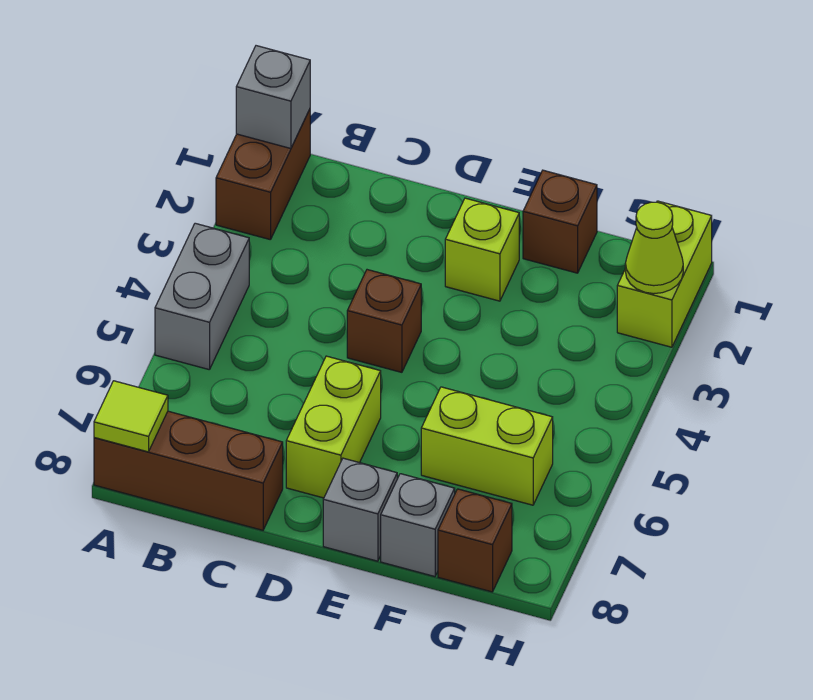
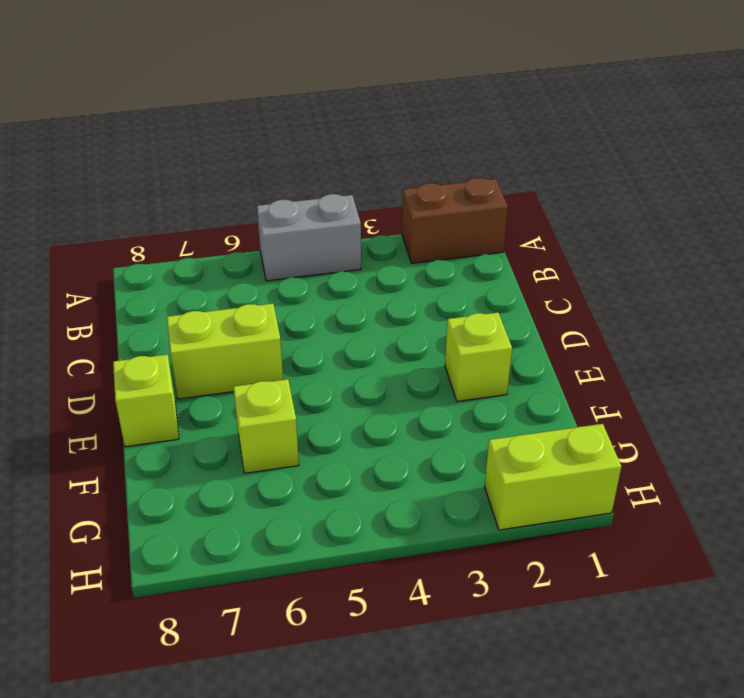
lime brick E8 level 1 -> grey brick E8 level 1
lime brick F6 level 1 -> lime brick F6:G6 level 1
none -> brown brick A8:C8 level 1
none -> brown brick D4 level 1
none -> brown brick F1 level 1

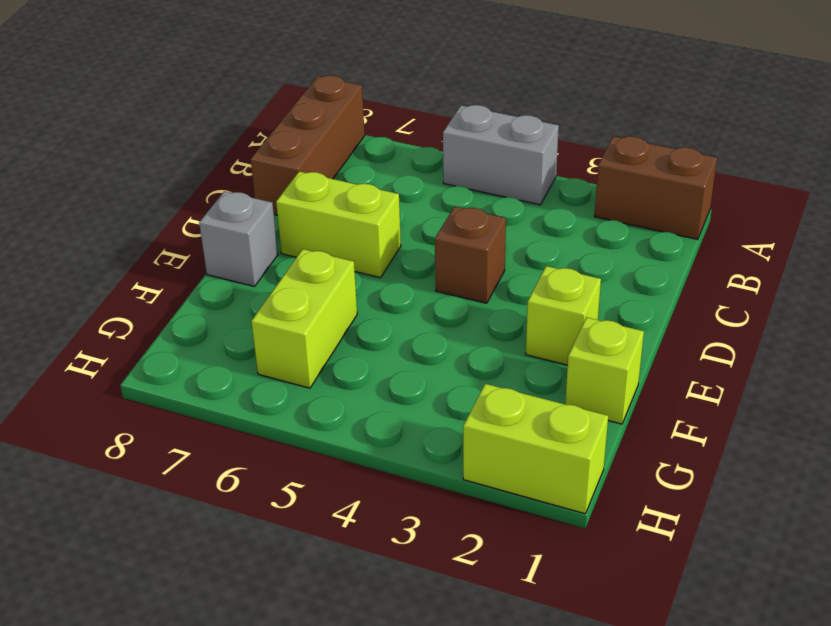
lime brick F1 level 1 -> brown brick F1 level 1
none -> grey brick F8 level 1
none -> brown brick G8 level 1
none -> grey brick A1 level 2

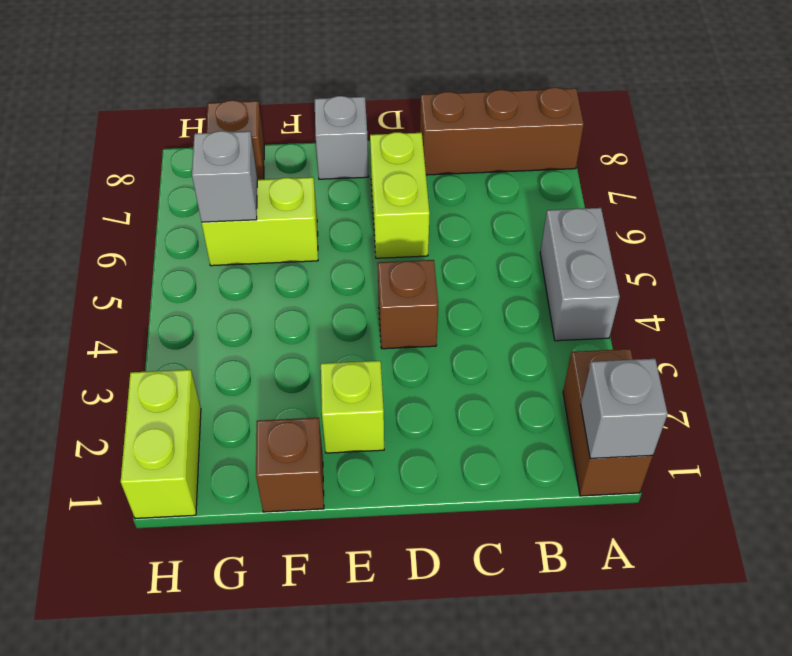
grey brick G6 level 2 -> grey brick F8 level 1
none -> lime tile A8 level 2
none -> lime cone H2 level 2

